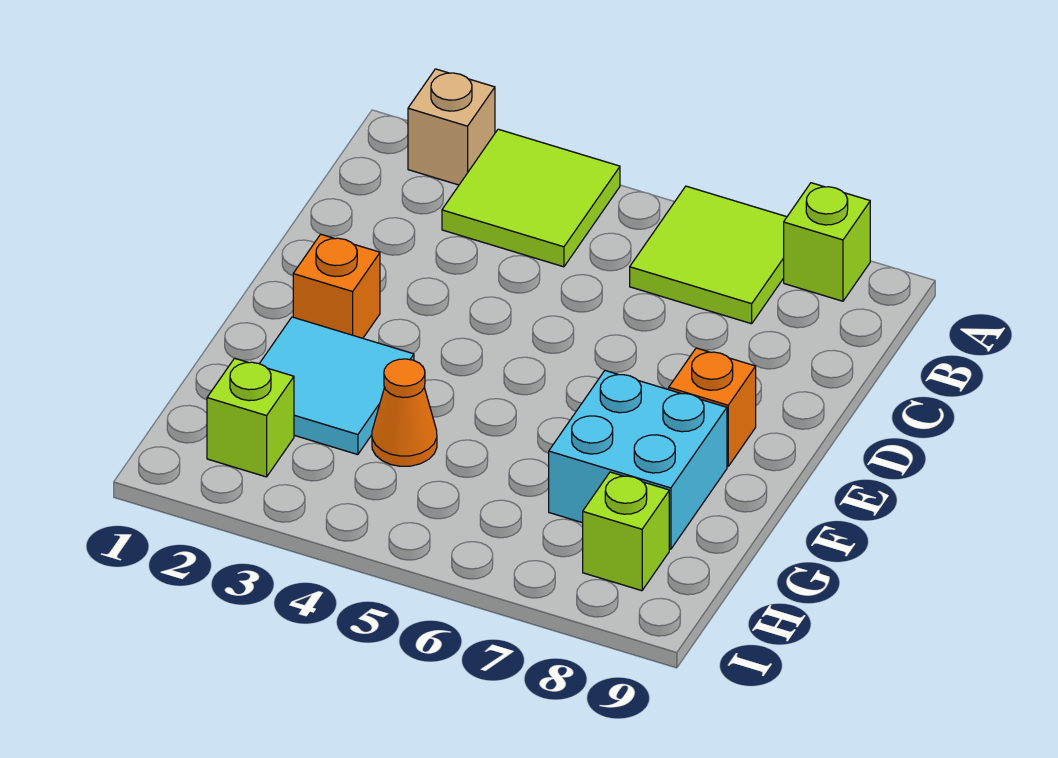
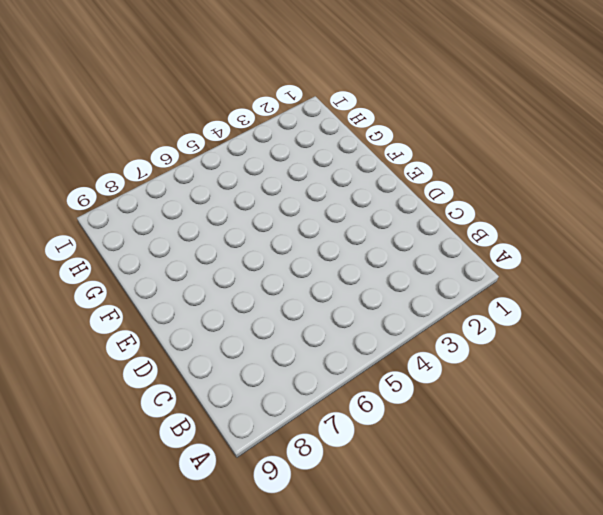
none -> tan brick A2 level 1
none -> lime tile A3:B4 level 1

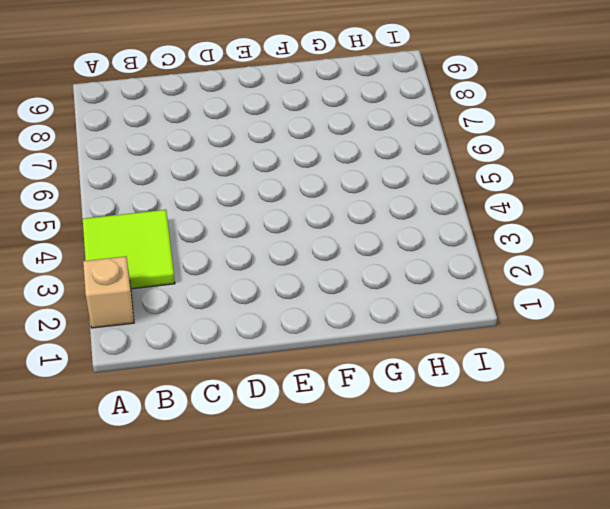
none -> lime tile A6:B7 level 1
none -> lime brick A8 level 1

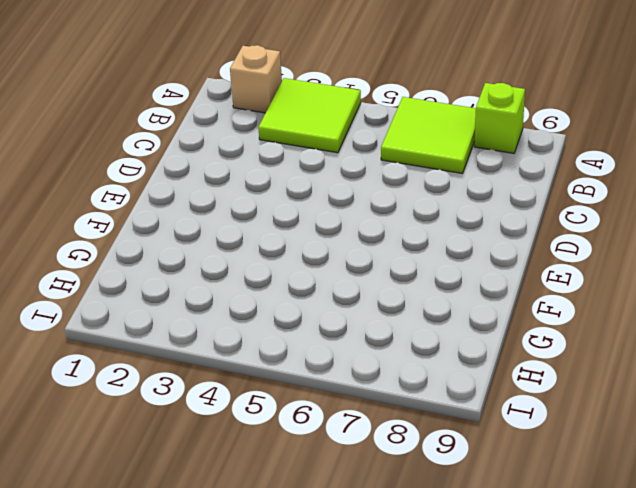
none -> orange brick E2 level 1
none -> orange brick E8 level 1

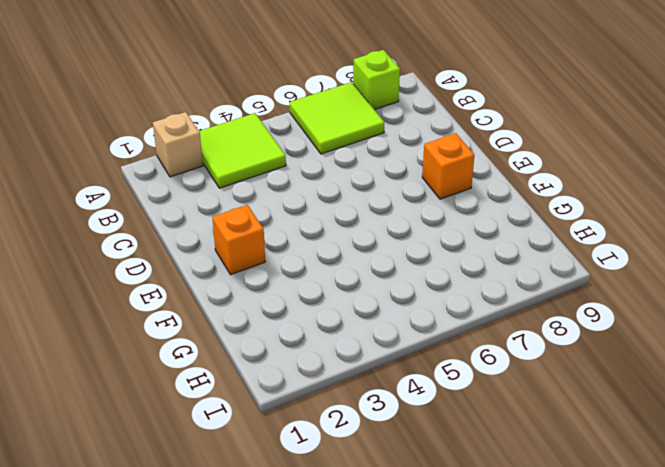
none -> cyan tile F2:G3 level 1
none -> cyan brick F7:G8 level 1

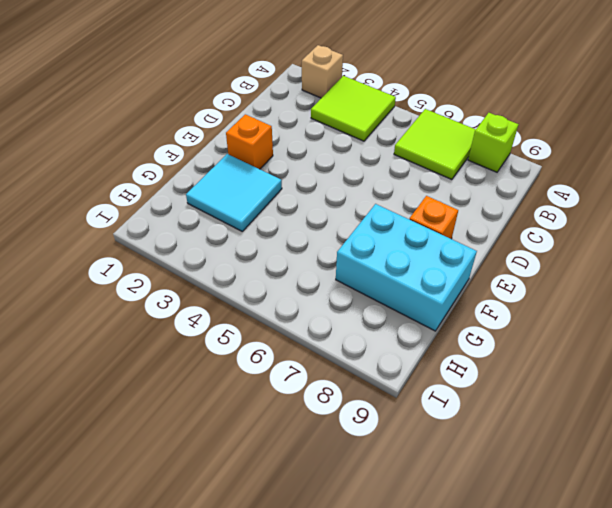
cyan brick F7:G9 level 1 -> cyan brick F7:G8 level 1
none -> orange cone G4 level 1
none -> lime brick H2 level 1

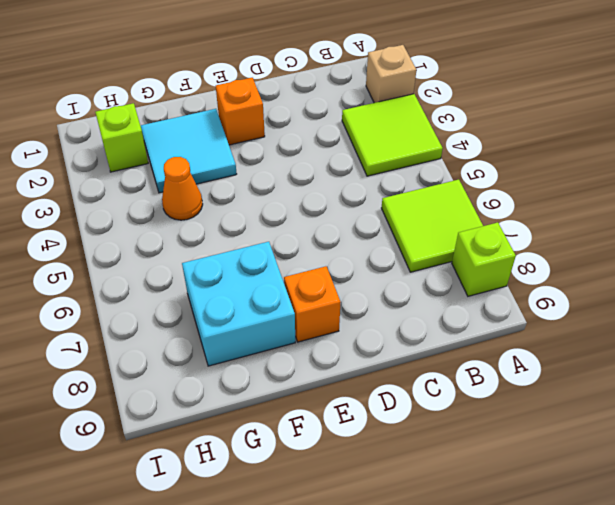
none -> lime brick H8 level 1

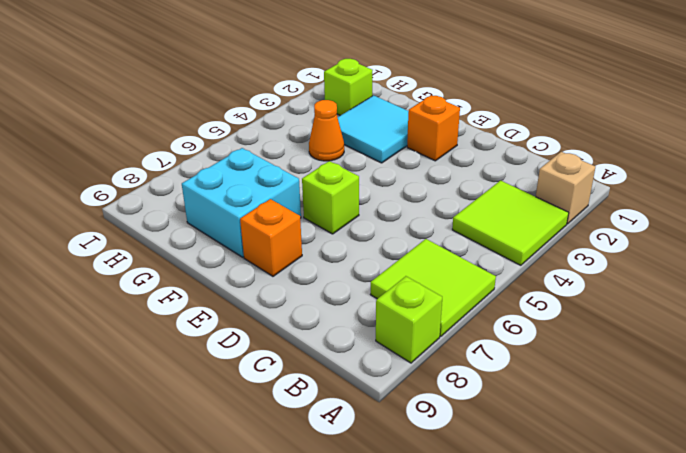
lime brick E6 level 1 -> lime brick H8 level 1

